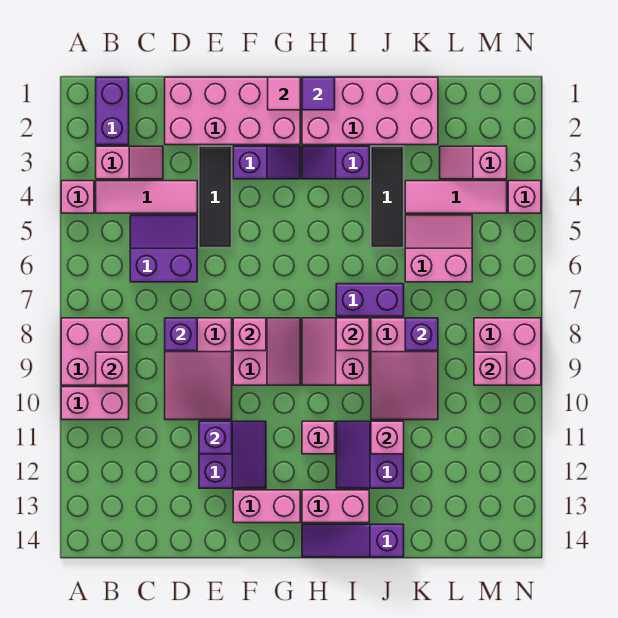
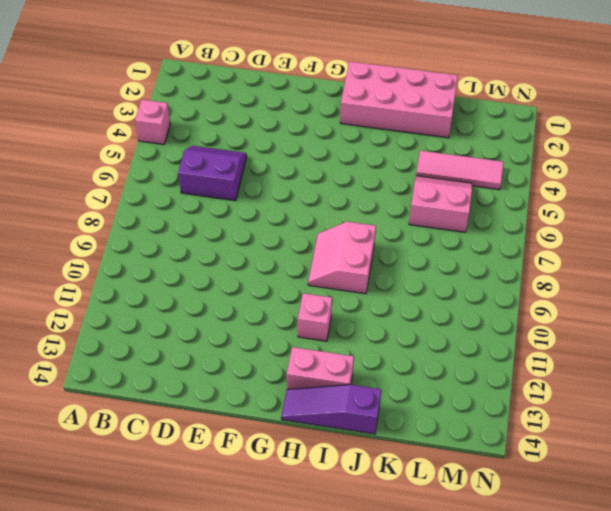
none -> pink brick A8:B9 level 1
none -> pink brick A10:B10 level 1
none -> purple brick B1:B2 level 1
none -> pink slope B3:C3 level 1 top B

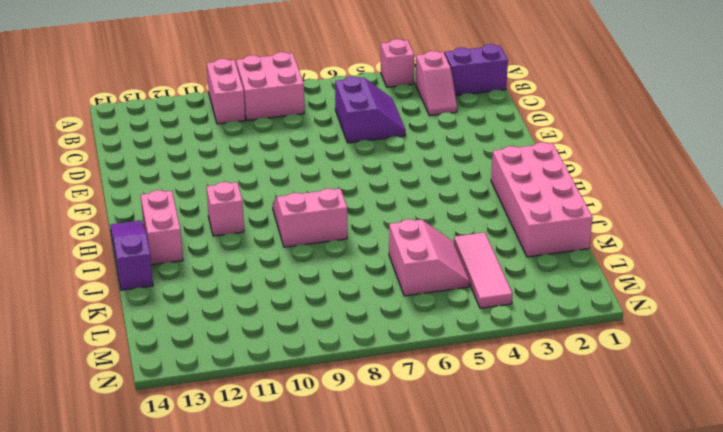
none -> pink tile B4:D4 level 1
none -> pink brick D1:G2 level 1
none -> pink slope D8:E10 level 1 top 8
none -> black tile E3:E5 level 1

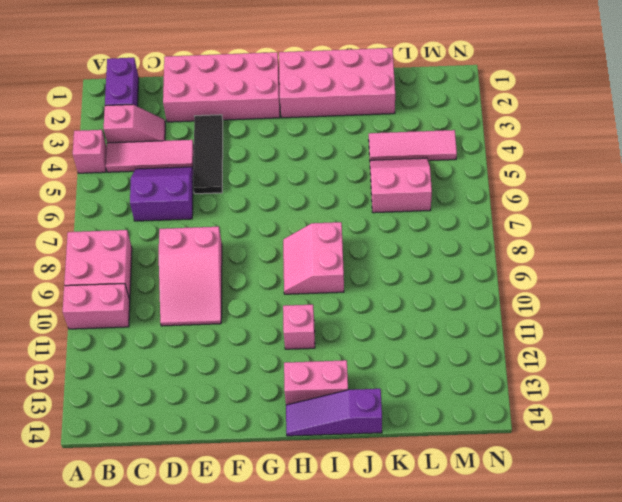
none -> purple slope E11:F12 level 1 top E
none -> purple slope F3:G3 level 1 top F
none -> pink slope F8:G9 level 1 top F
none -> pink brick F13:G13 level 1

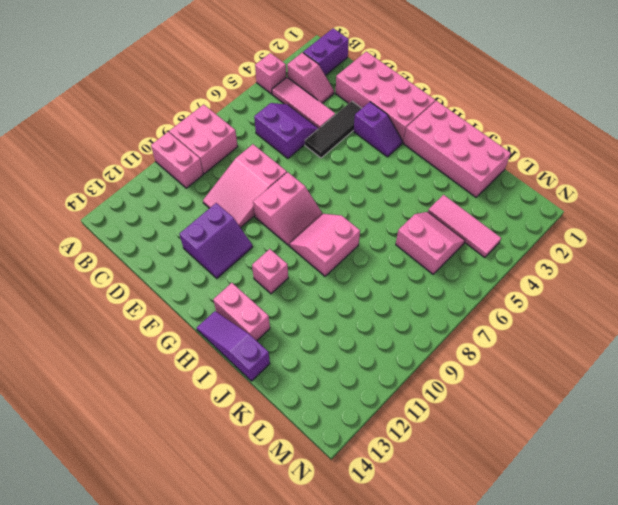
none -> pink brick F13:G13 level 1
none -> purple slope H3:I3 level 1 top I
none -> purple brick I7:J7 level 1
none -> purple slope I11:J12 level 1 top J

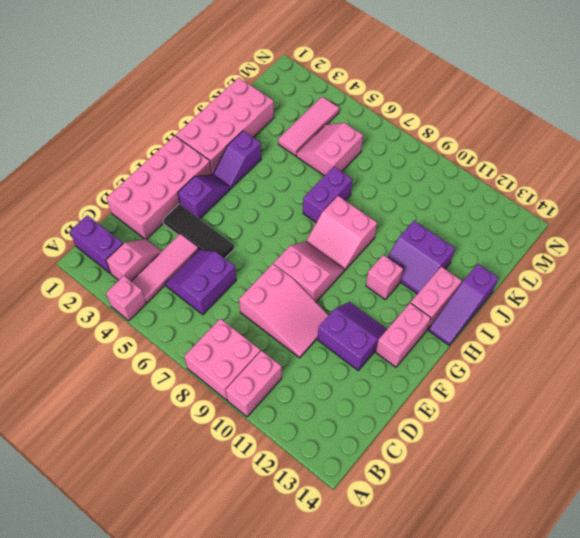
none -> black tile J3:J5 level 1
none -> pink slope J8:K10 level 1 top 8
none -> pink slope L3:M3 level 1 top M
none -> pink brick M8:N9 level 1

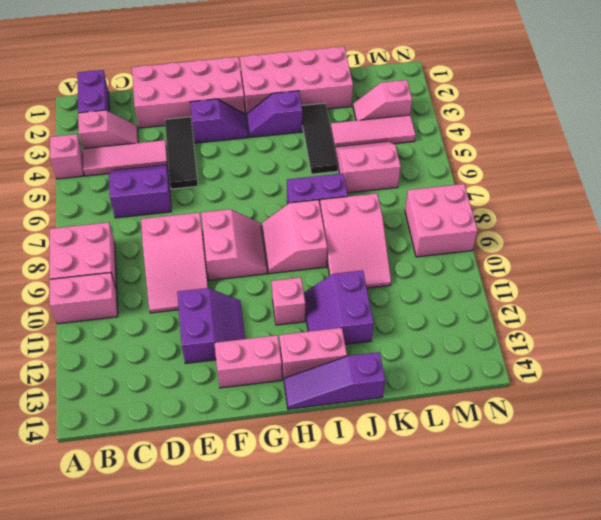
none -> pink brick N4 level 1
none -> pink brick B9 level 2
none -> purple brick D8 level 2
none -> purple brick E11 level 2

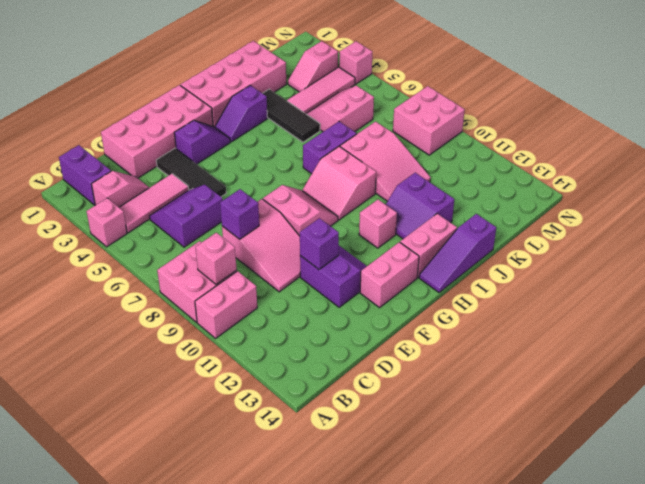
none -> pink brick F8 level 2
none -> pink tile G1 level 2
none -> purple tile H1 level 2
none -> pink brick I8 level 2

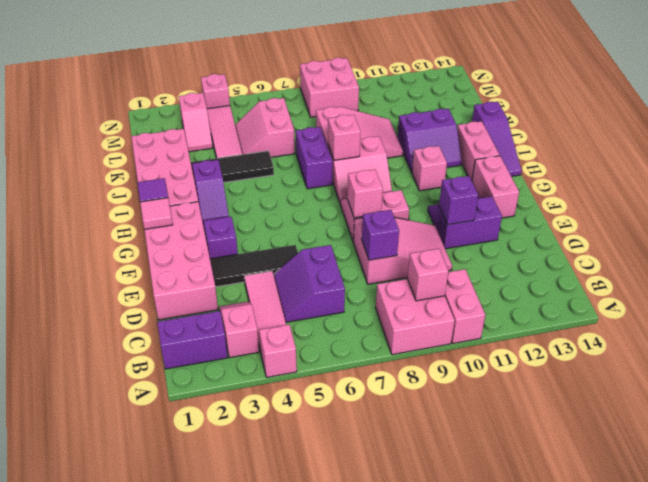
none -> pink brick J11 level 2
none -> purple brick K8 level 2
none -> pink brick M9 level 2

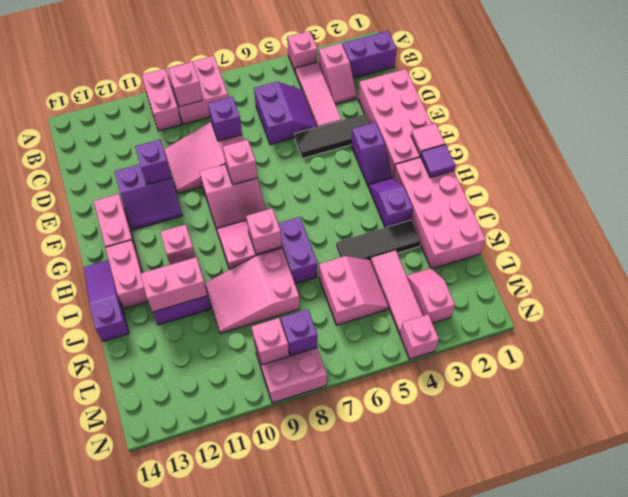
pink brick J11:J12 level 2 -> pink brick J11 level 2
purple brick M8 level 2 -> purple brick K8 level 2

